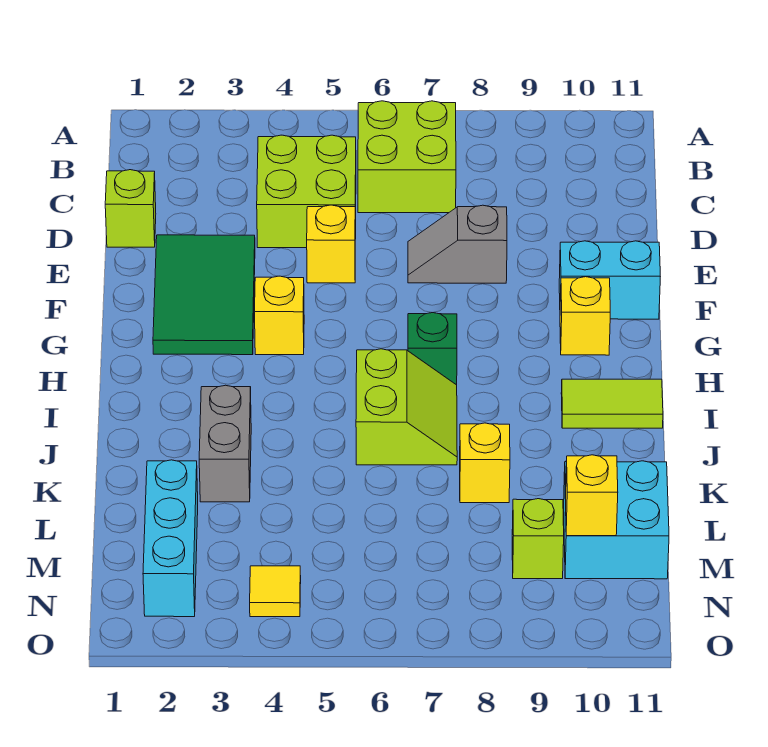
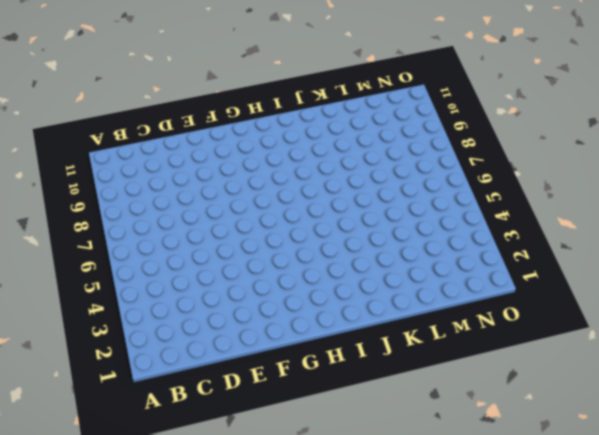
none -> lime brick B6:C7 level 1
none -> lime brick C4:D5 level 1
none -> lime brick D1 level 1

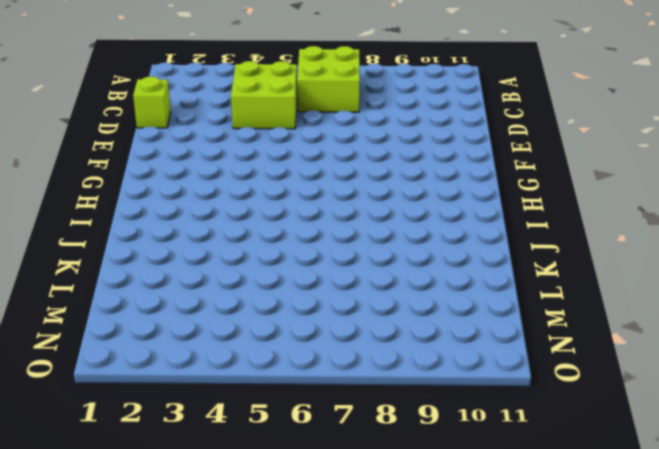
none -> green tile E2:G3 level 1
none -> yellow brick E5 level 1
none -> grey slope E7:E8 level 1 top 8

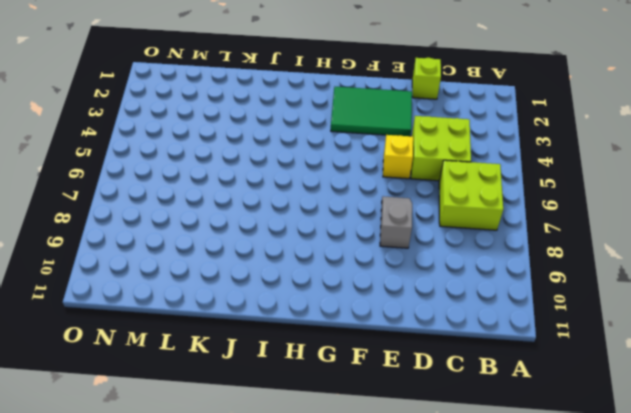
none -> cyan brick F10:F11 level 1
none -> yellow brick G4 level 1
none -> yellow brick G10 level 1

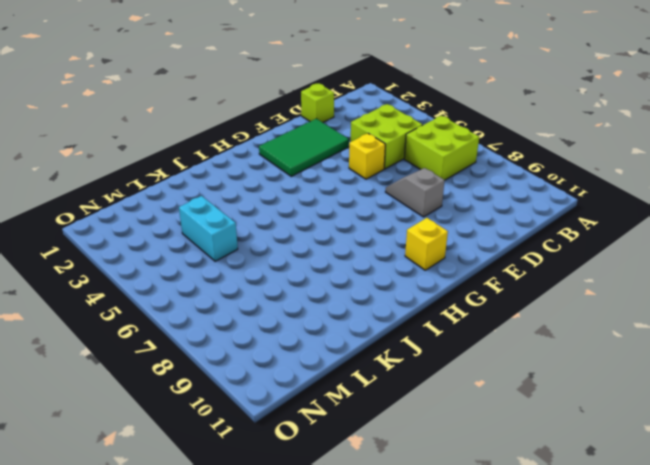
cyan brick L4:L5 level 1 -> cyan brick F10:F11 level 1
none -> yellow brick G4 level 1
none -> green brick H7 level 1
none -> lime slope I6:J7 level 1 top 6

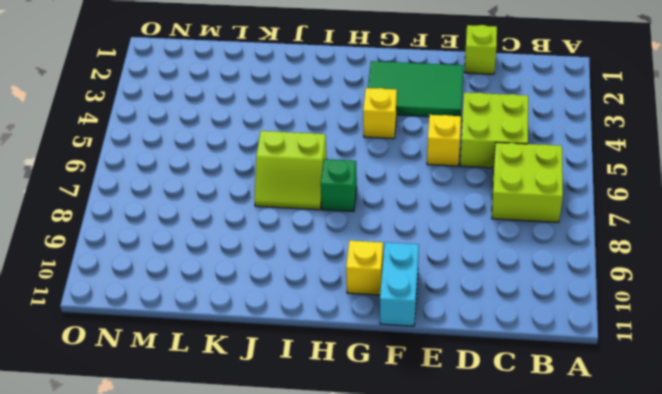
none -> grey slope E7:E8 level 1 top 8
none -> lime tile I10:I11 level 1
none -> grey brick J3:K3 level 1

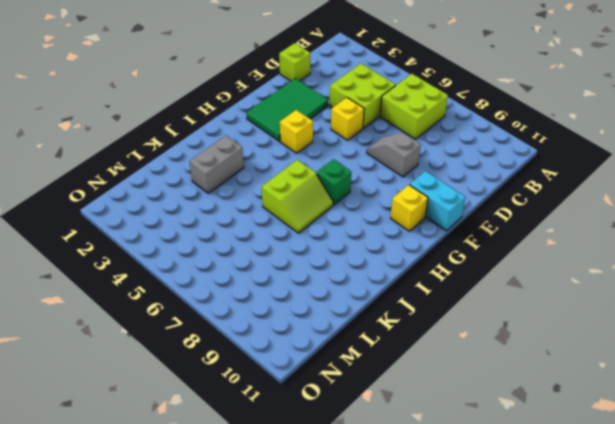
none -> lime tile I10:I11 level 1
none -> yellow brick K8 level 1
none -> cyan brick L2:N2 level 1

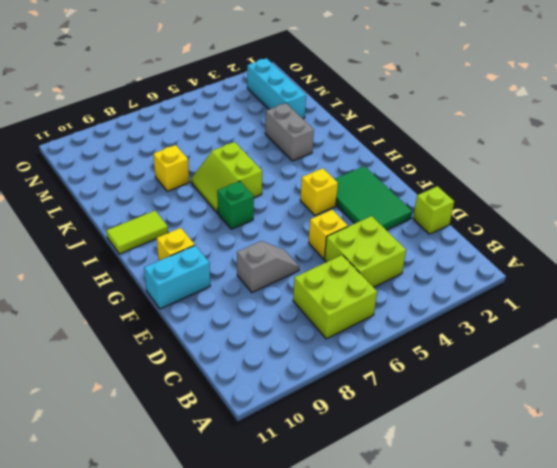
none -> cyan brick L10:M11 level 1
none -> lime brick M9 level 1
none -> yellow tile N4 level 1

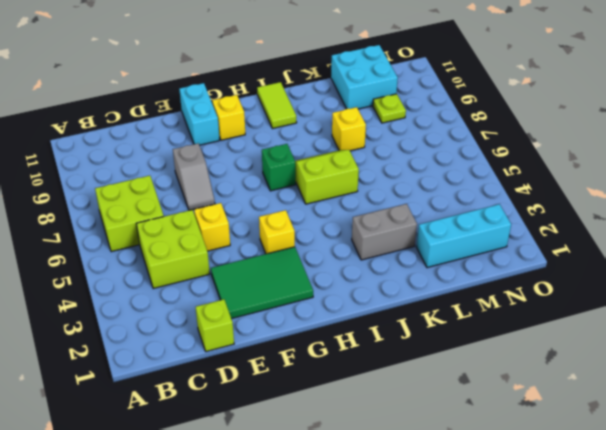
lime plate M9 level 1 -> lime brick M9 level 1
none -> yellow tile N4 level 1
none -> yellow brick M10 level 2

